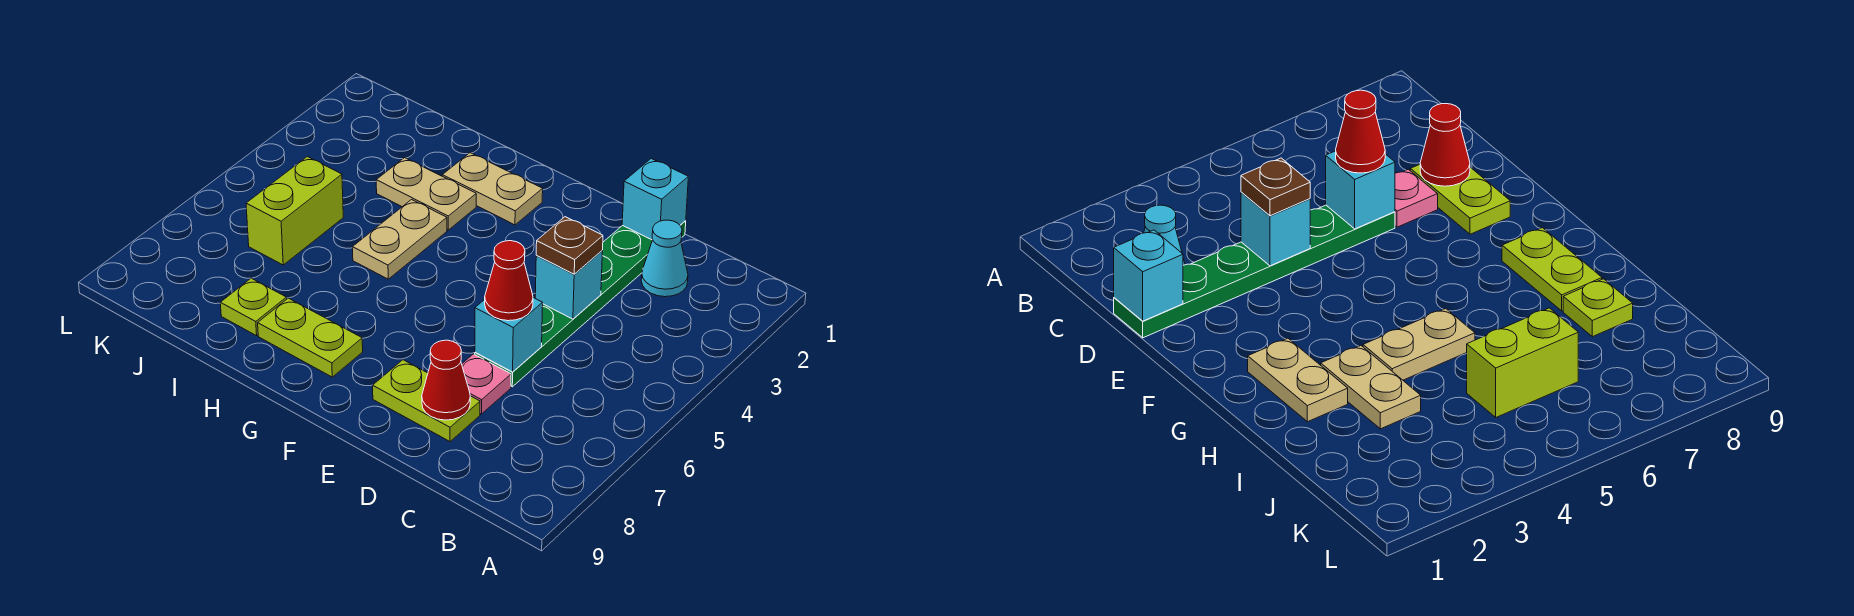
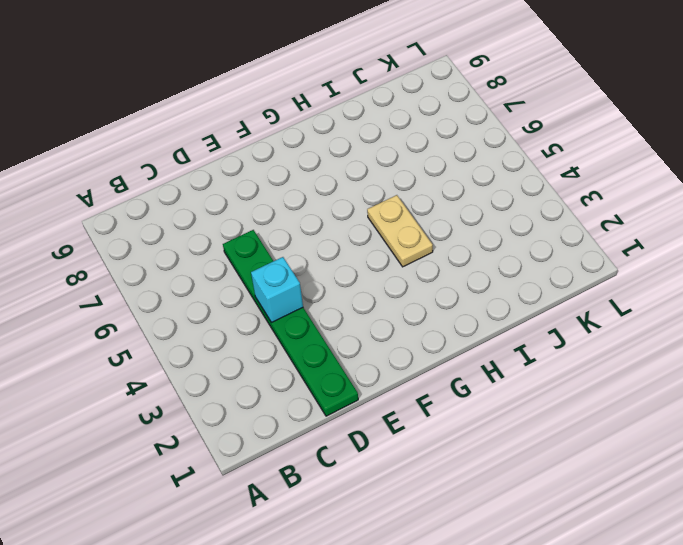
none -> cyan cone C2 level 1
none -> pink plate D7 level 1
none -> lime plate D8:E8 level 1

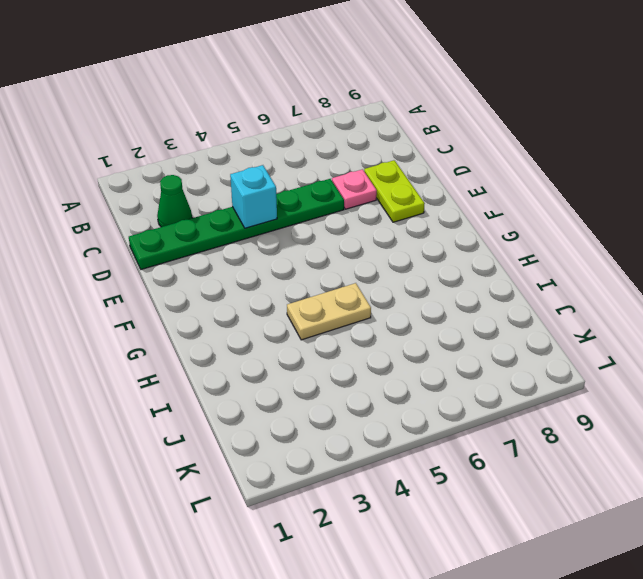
green cone C2 level 1 -> cyan cone C2 level 1
none -> tan plate G2:H2 level 1
none -> lime plate G8:H8 level 1
none -> tan plate H3:I3 level 1

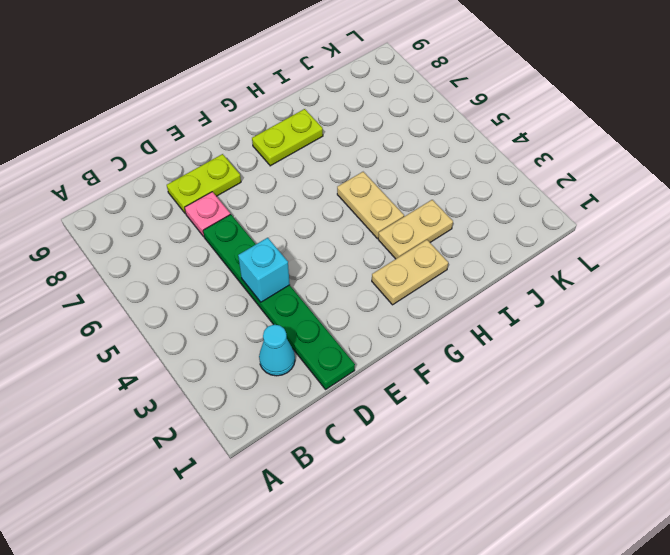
none -> lime plate I8 level 1
none -> lime brick J5:J6 level 1
none -> cyan brick D1 level 2

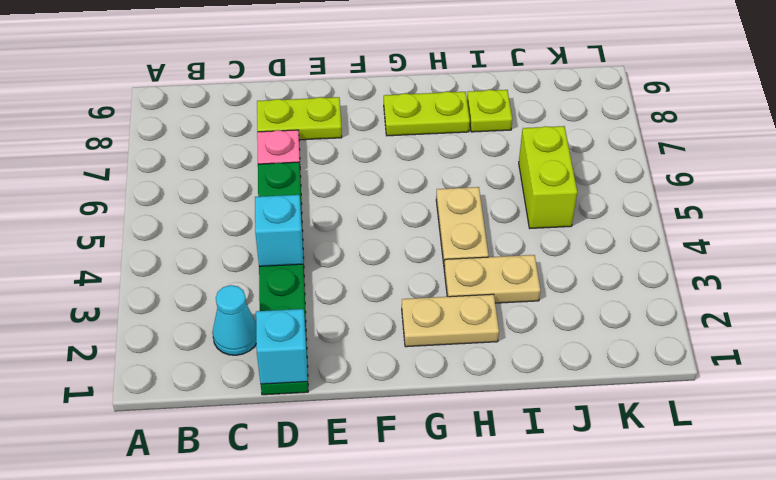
none -> cyan brick D6 level 2
none -> red cone D8 level 2
none -> brown plate D4 level 3

